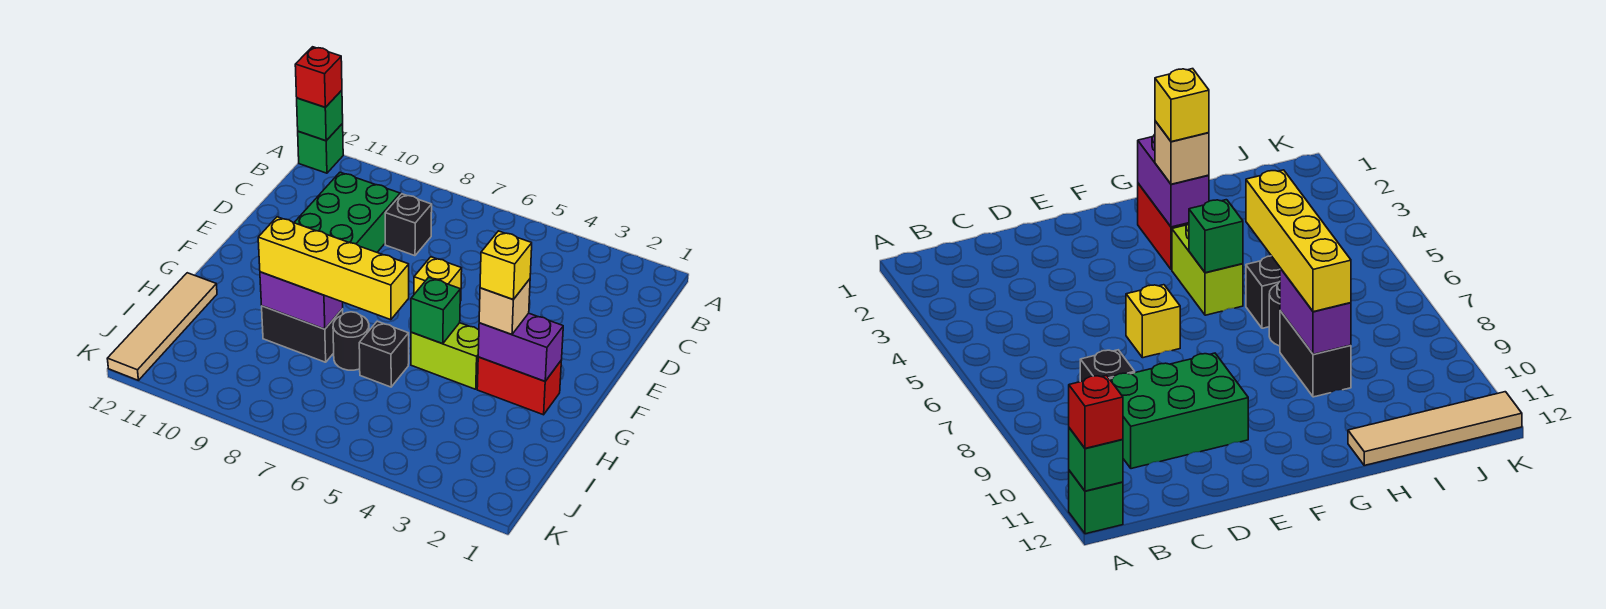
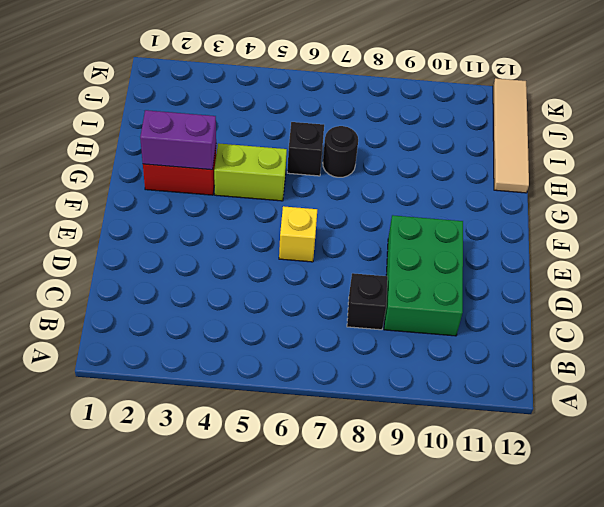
none -> green brick A12 level 1
none -> black brick H8:H9 level 1
none -> green brick A12 level 2

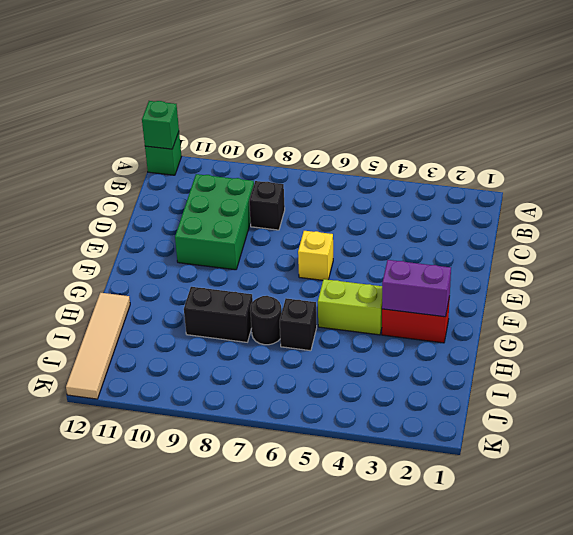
none -> green brick G5 level 2
none -> purple brick H8:H9 level 2
none -> red brick A12 level 3

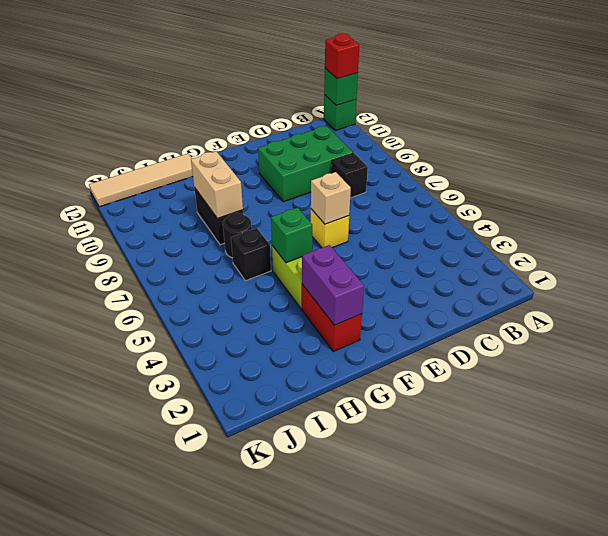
tan brick E6 level 2 -> tan brick G3 level 3
tan brick H8:H9 level 2 -> purple brick H8:H9 level 2
none -> yellow brick H6:H9 level 3
none -> yellow brick G3 level 4

